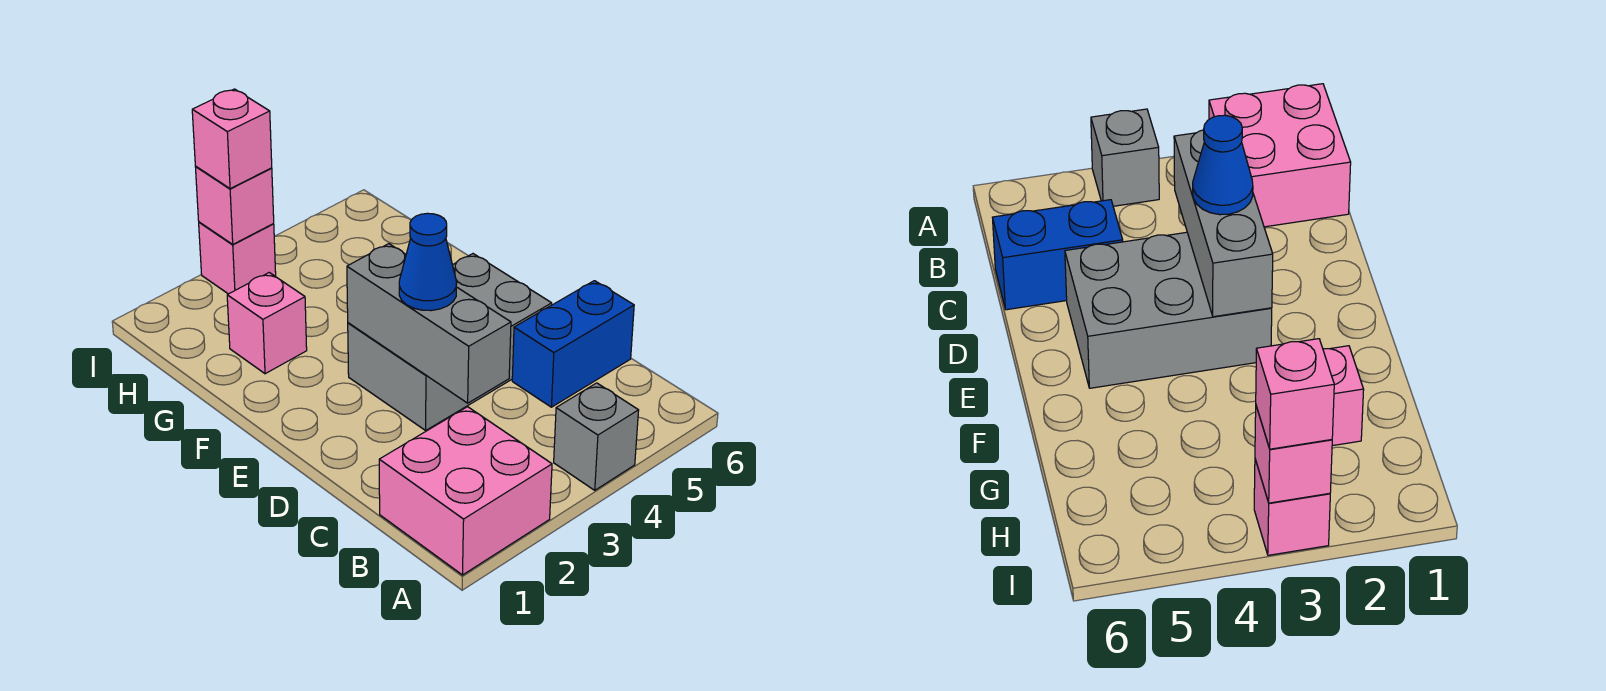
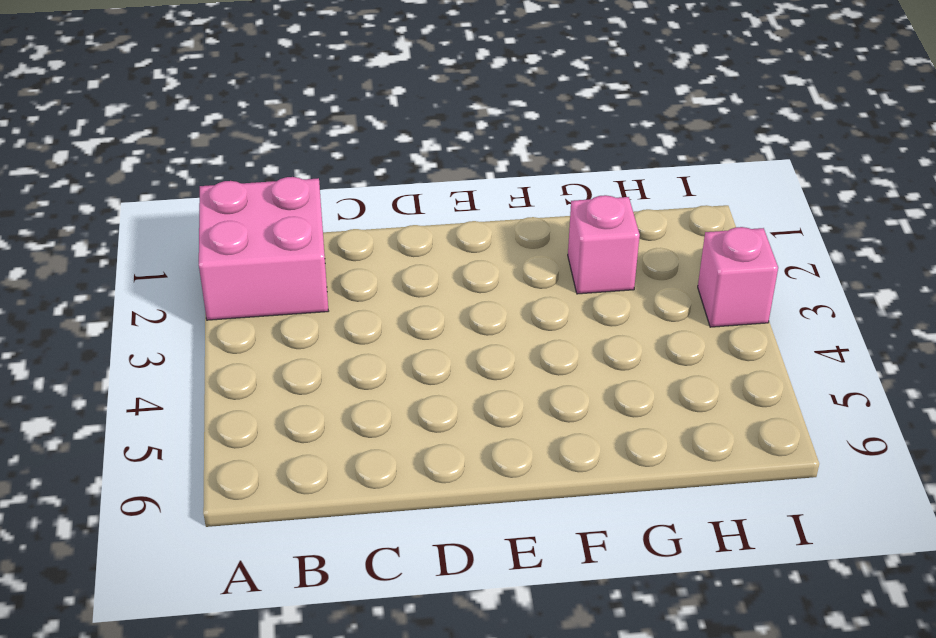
none -> grey brick A4 level 1
none -> blue brick C5:C6 level 1

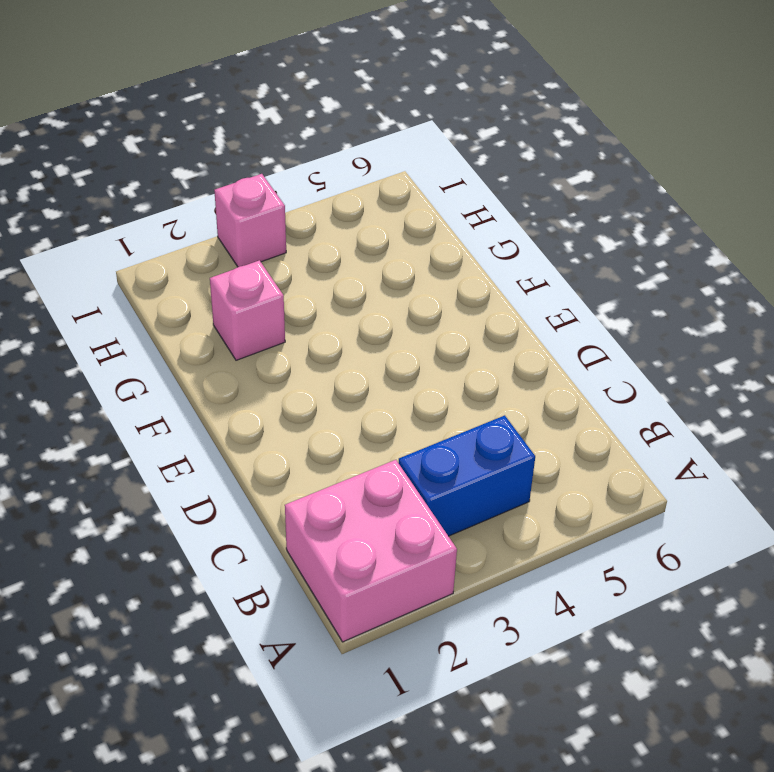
blue brick B3:B4 level 1 -> blue brick C5:C6 level 1
none -> grey brick A4 level 1
none -> grey brick D3:E5 level 1

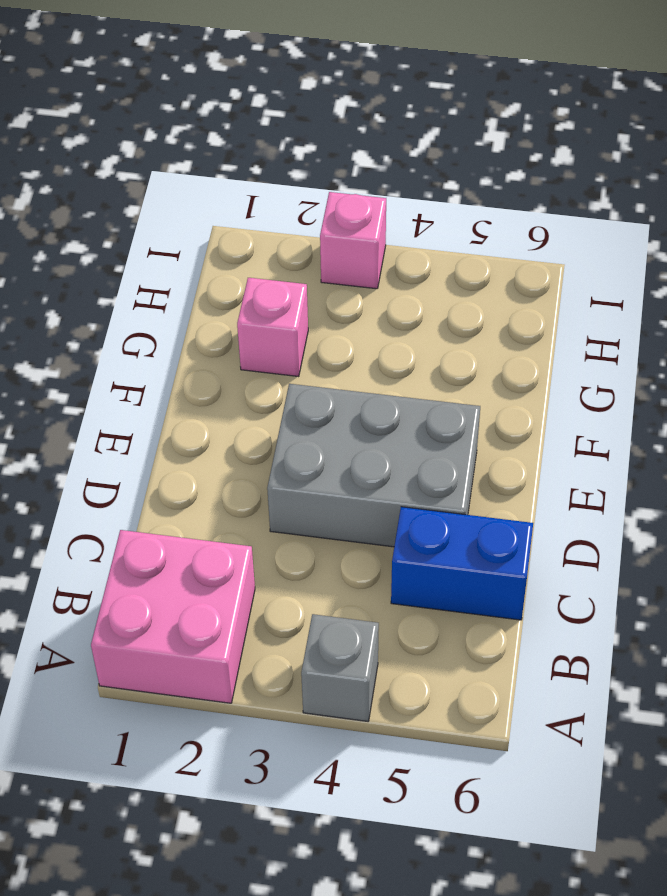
none -> grey brick C3:E3 level 2
none -> pink brick I3 level 2

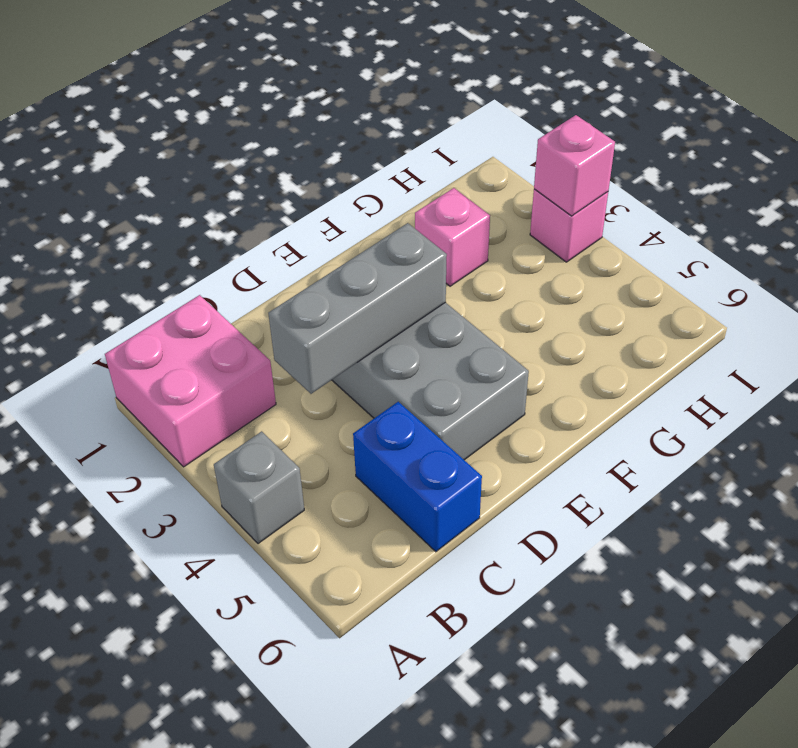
none -> blue cone D3 level 3
none -> pink brick I3 level 3

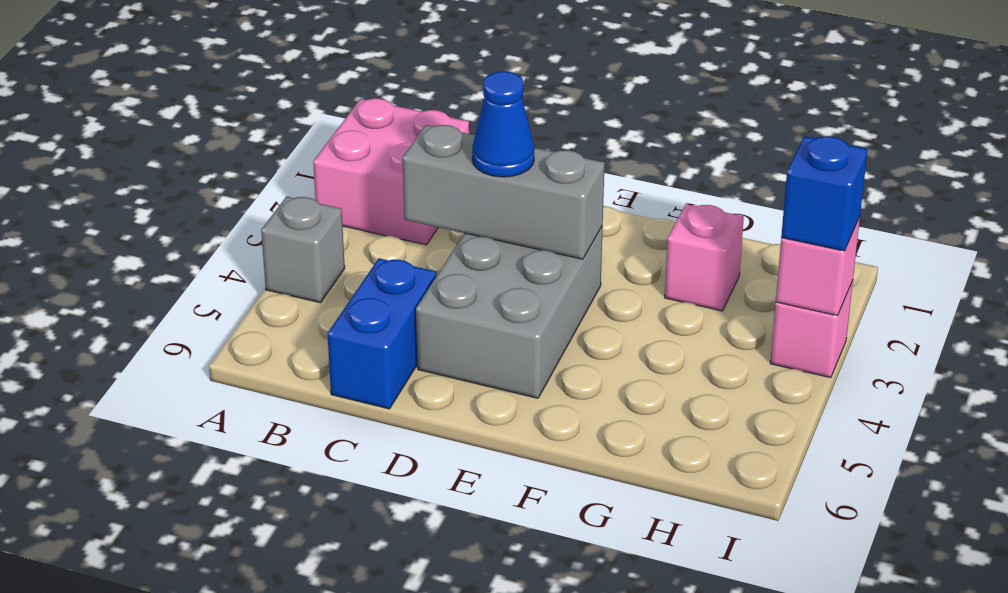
blue brick I3 level 3 -> pink brick I3 level 3

